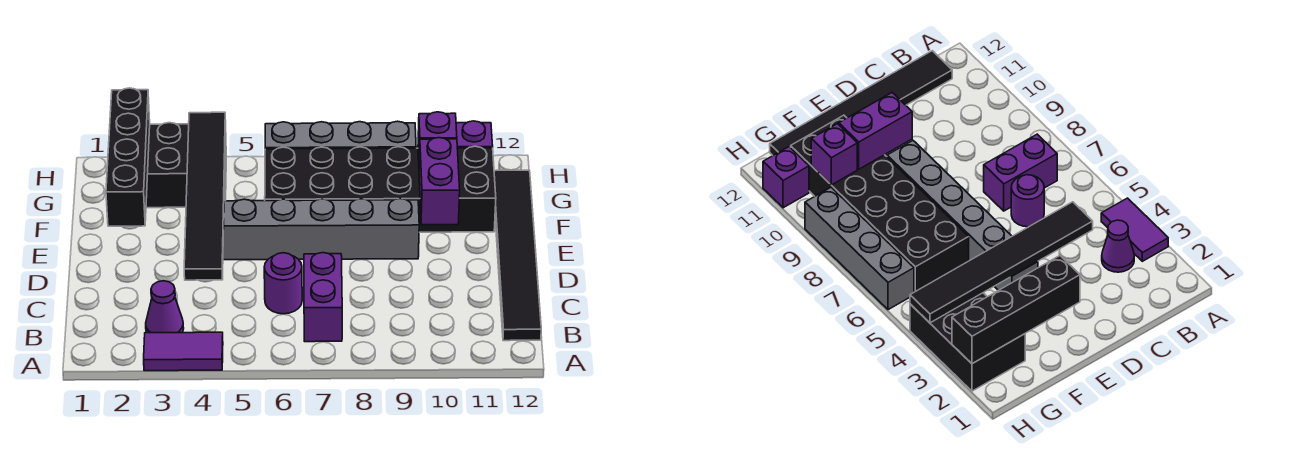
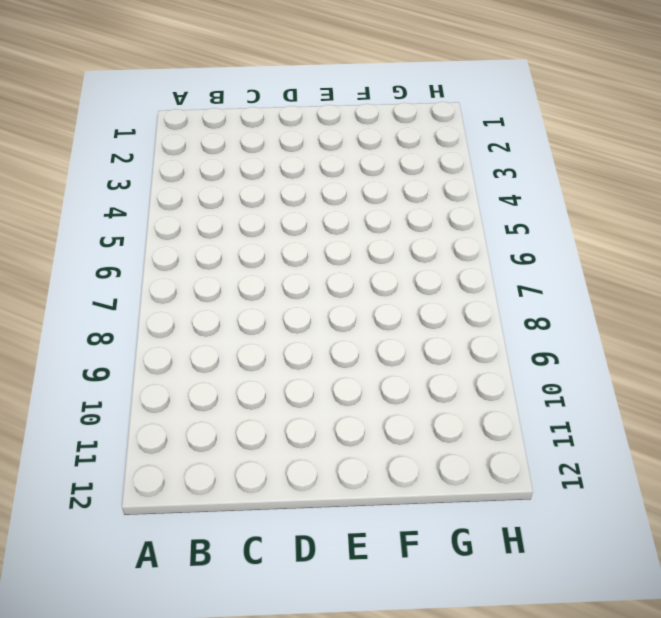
none -> purple tile A3:A4 level 1
none -> purple cone B3 level 1
none -> purple brick B7:C7 level 1

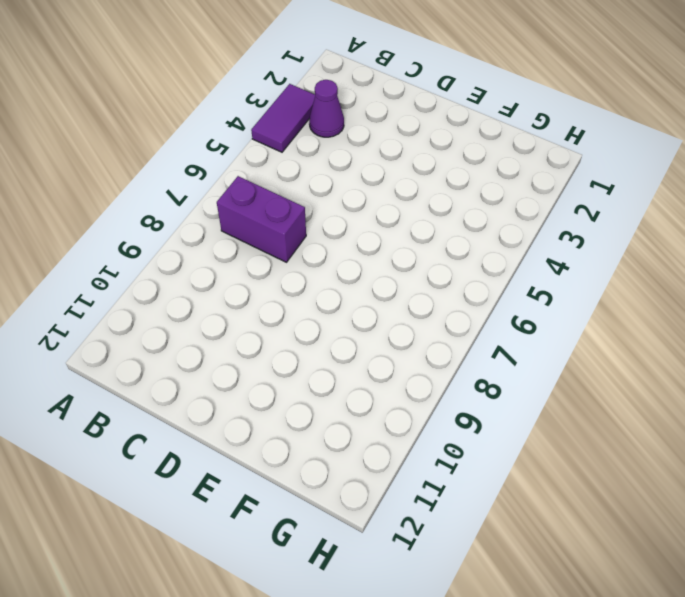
none -> black tile B12:G12 level 1
none -> purple round brick C6 level 1
none -> grey brick E4:E9 level 1

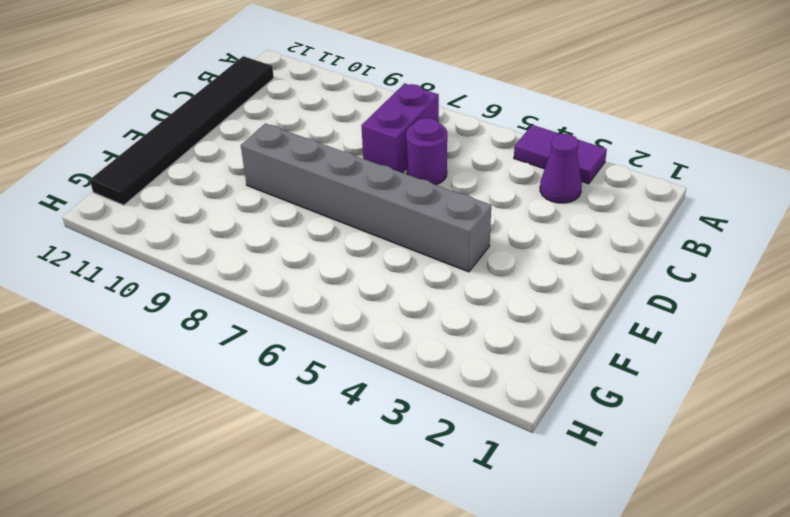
none -> black brick F6:G11 level 1
none -> black brick G2:H4 level 1
none -> grey brick H6:H9 level 1

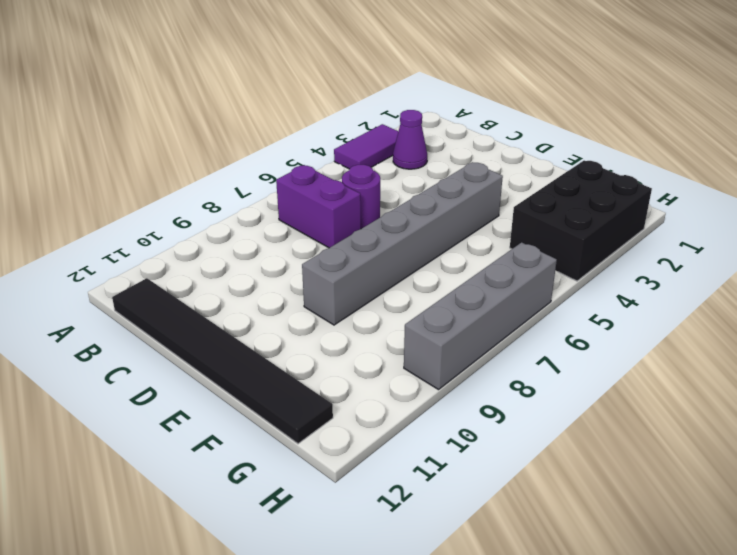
none -> black brick F6:G11 level 1
none -> purple brick H11 level 1
none -> black tile C4:H4 level 2

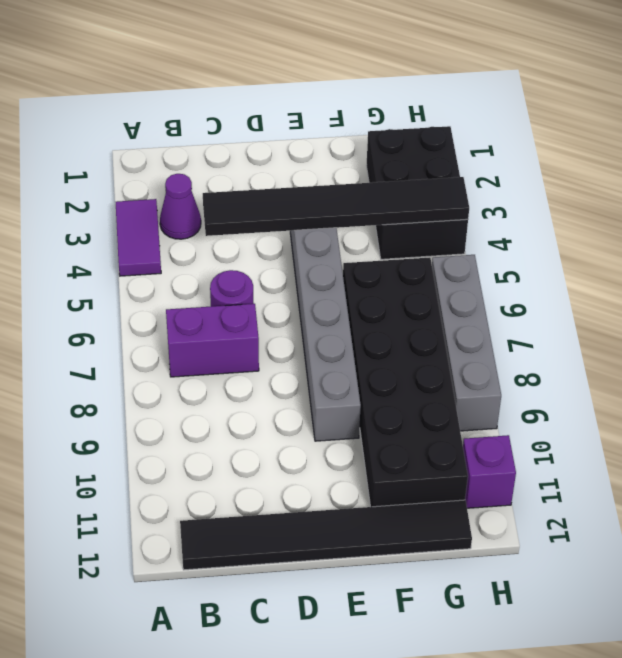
none -> black brick E2:H2 level 2
none -> purple brick E10:F10 level 2
none -> purple brick G10 level 2

